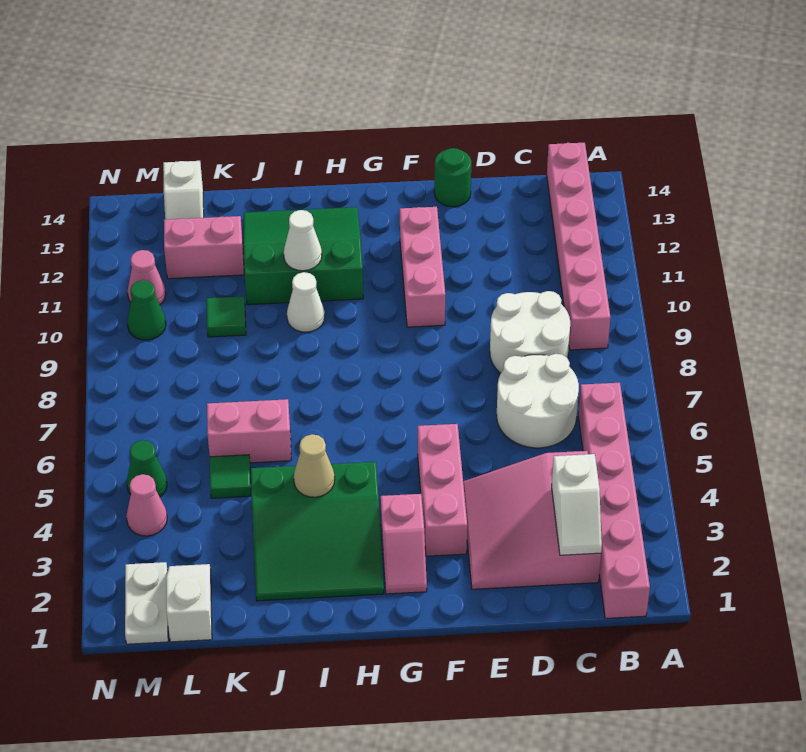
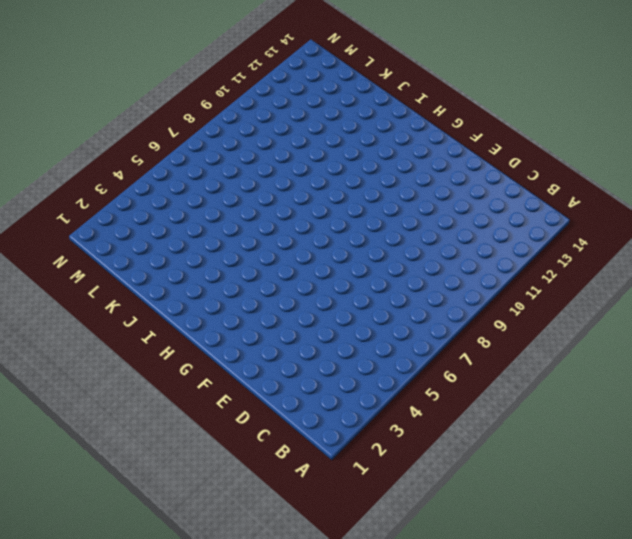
none -> pink brick B1:B6 level 1
none -> pink brick B9:B14 level 1
none -> pink slope C2:E4 level 1 top C

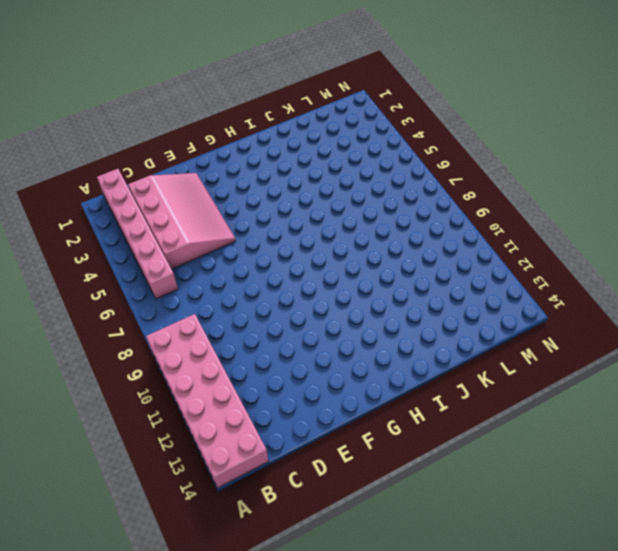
pink brick A9:B14 level 1 -> pink brick B9:B14 level 1
pink slope C2:E5 level 1 top C -> pink slope C2:E4 level 1 top C
none -> white round brick C6:D7 level 1
none -> white round brick C8:D9 level 1
none -> green round brick E14 level 1

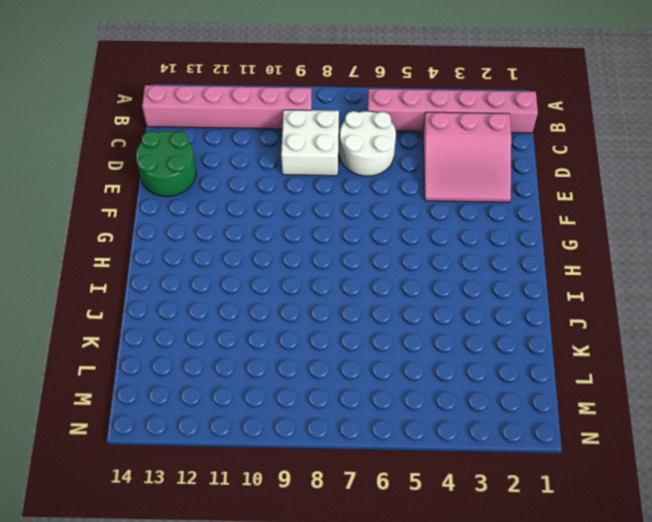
white brick C8:D9 level 1 -> white round brick C8:D9 level 1
green round brick D13:E14 level 1 -> green round brick E14 level 1
none -> pink brick F3:F5 level 1
none -> pink brick F10:F12 level 1
none -> pink slope G2:G3 level 1 top 3

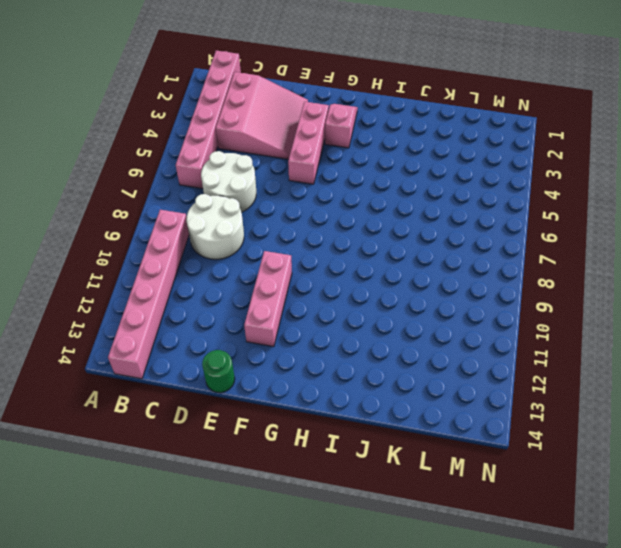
none -> green slope H2:J4 level 1 top 4
none -> green slope H11:J13 level 1 top 11
none -> white cone I10 level 1

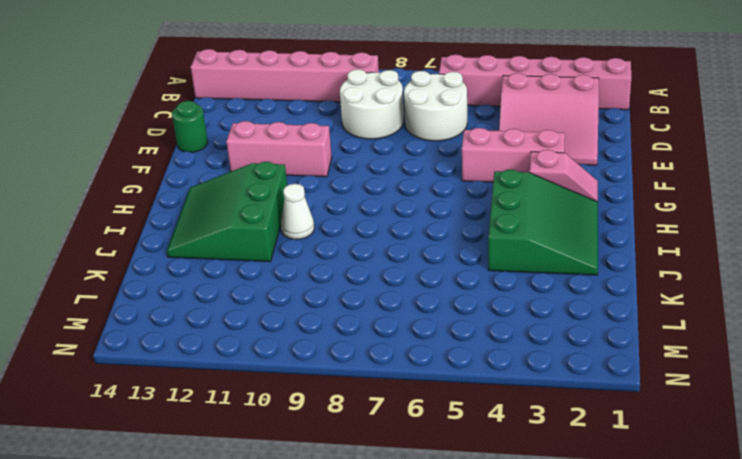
none -> pink brick J6:K6 level 1
none -> green tile K5 level 1
none -> green tile K10 level 1

